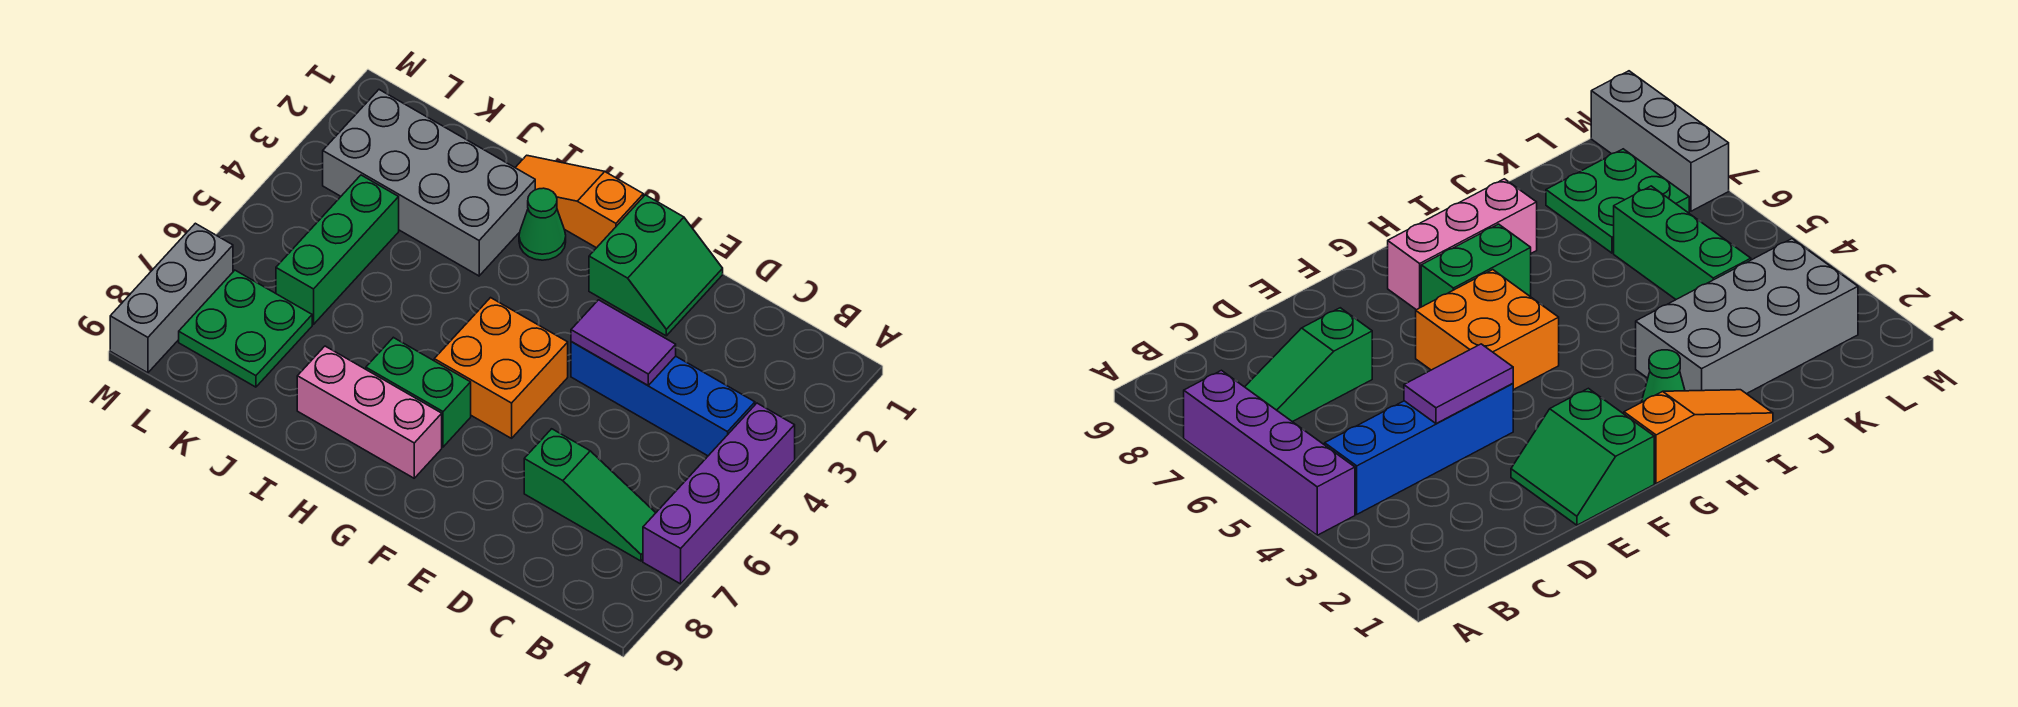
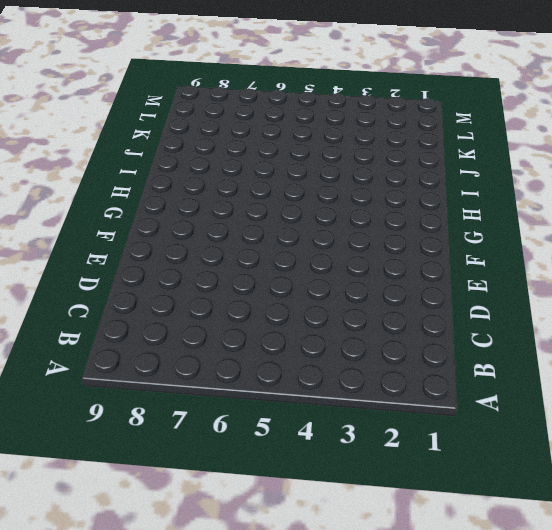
none -> purple brick A4:A7 level 1
none -> blue brick B4:E4 level 1
none -> green slope B7:D7 level 1 top D

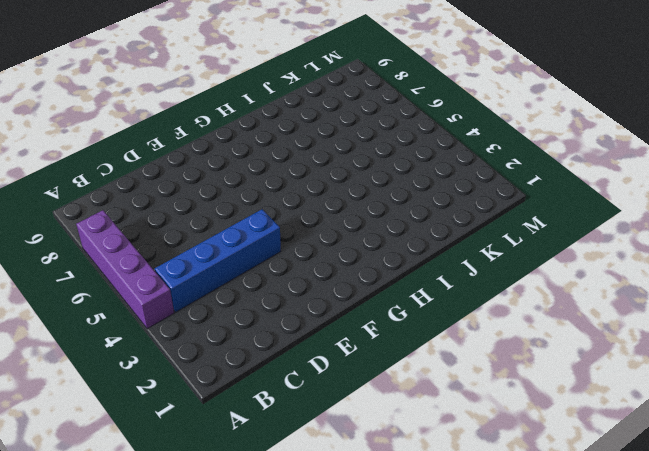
none -> green slope B7:D7 level 1 top D
none -> green slope E1:F2 level 1 top F
none -> orange brick F5:G6 level 1

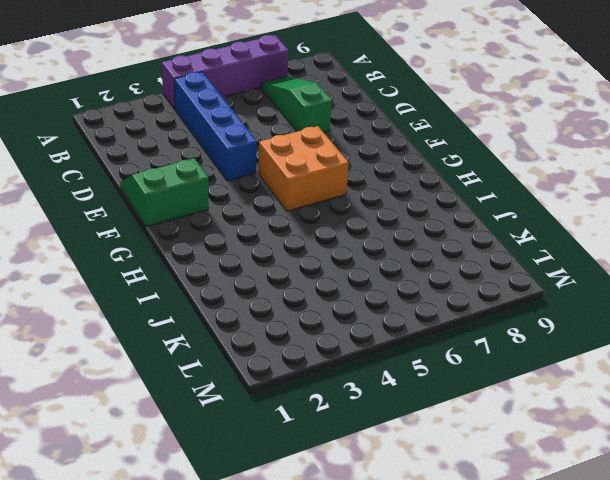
none -> orange slope G1:I1 level 1 top G
none -> green brick G7:H7 level 1
none -> pink brick G8:I8 level 1

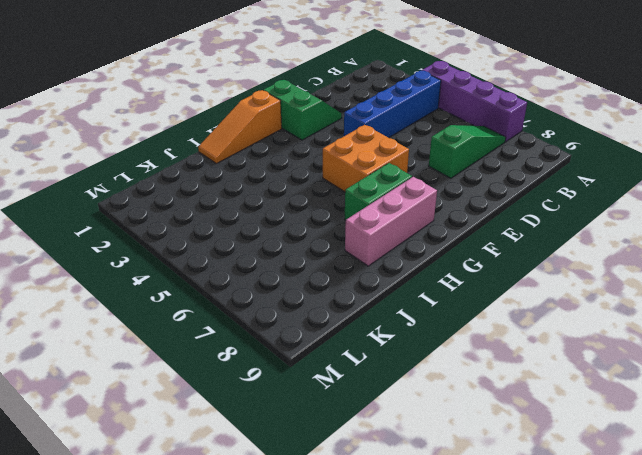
none -> green cone H2 level 1
none -> grey brick I2:L3 level 1
none -> green brick K4:K6 level 1

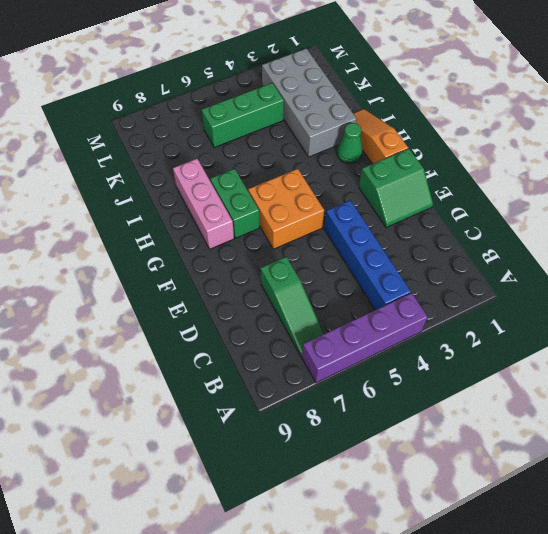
none -> green plate K7:L8 level 1
none -> grey brick M7:M9 level 1
none -> purple tile D4:E4 level 2

